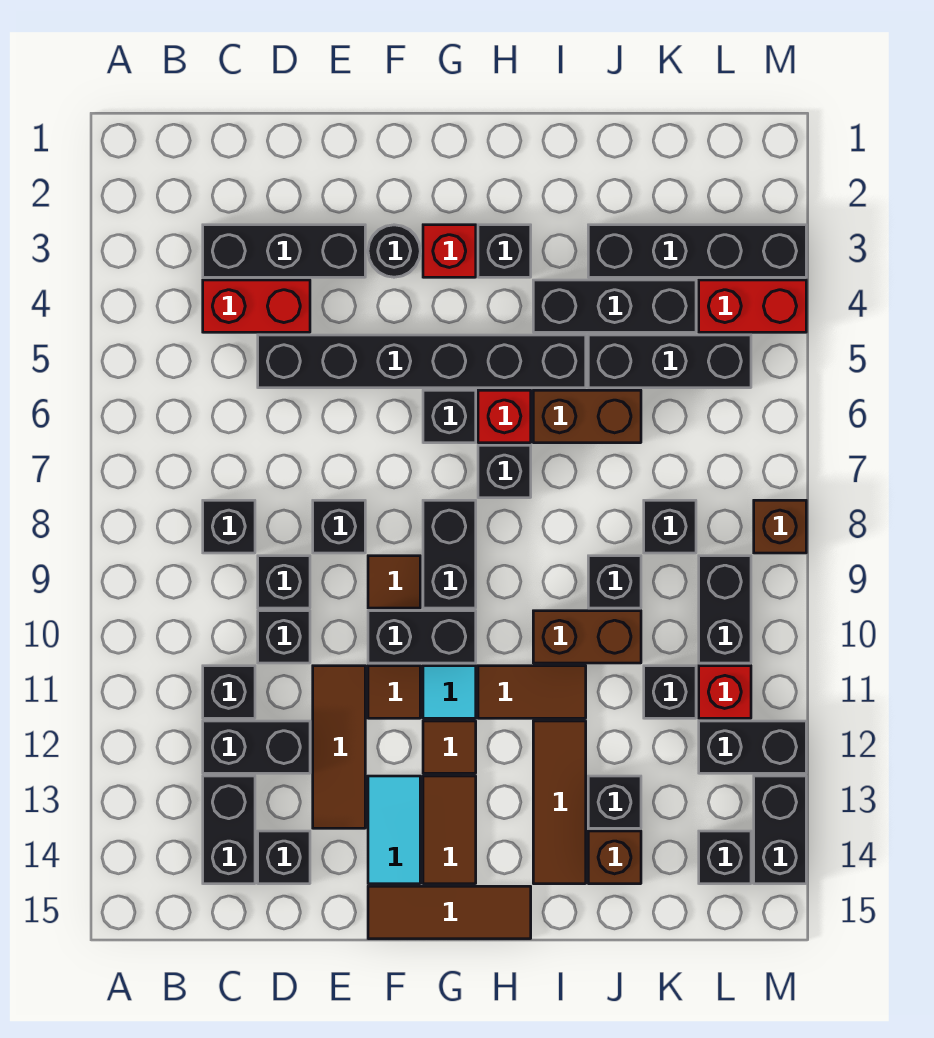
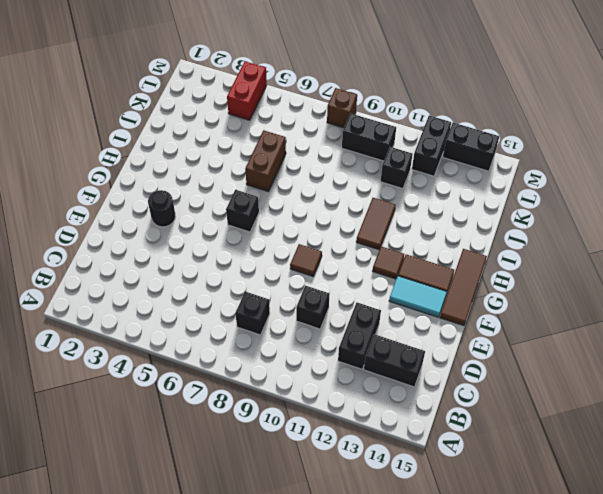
none -> black brick C3:E3 level 1
none -> red brick C4:D4 level 1
none -> black brick C11 level 1
none -> black brick D5:I5 level 1

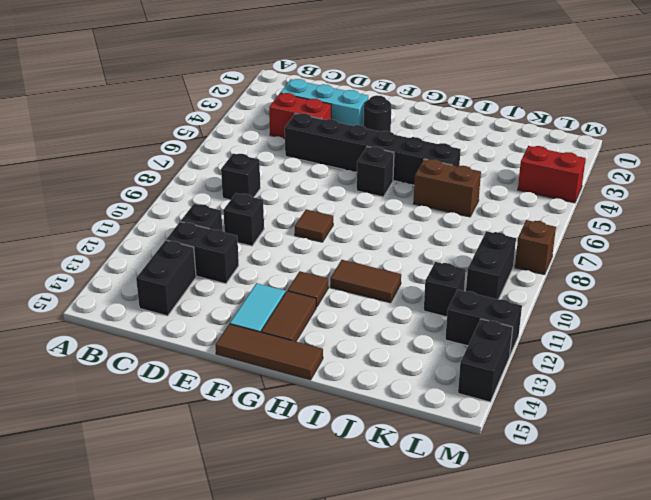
cyan brick C3:E3 level 1 -> black brick C3:E3 level 1
none -> black brick D9 level 1
none -> black brick D14 level 1
none -> black brick E8 level 1
none -> brown tile E11:E13 level 1

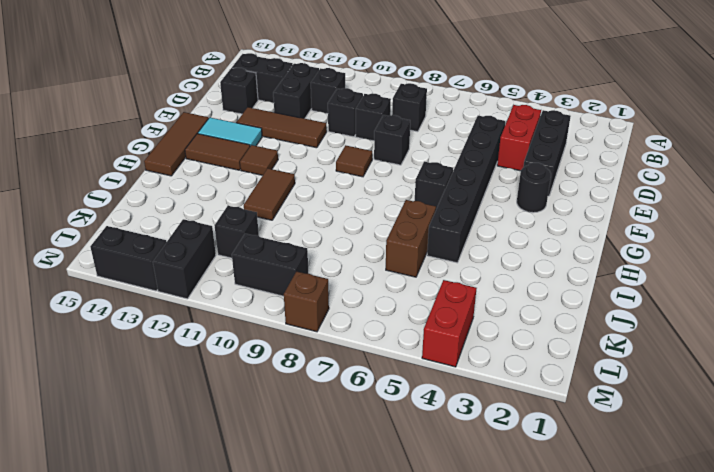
none -> black brick F10:G10 level 1
none -> brown tile F11 level 1
none -> red brick G3 level 1
none -> black brick G8:G9 level 1

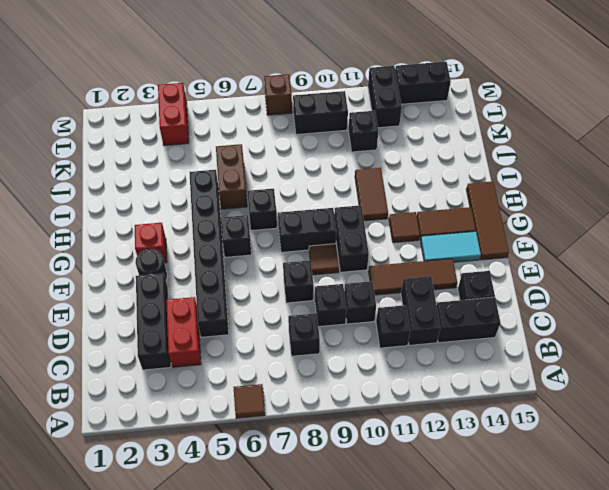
brown tile A6 level 1 -> brown tile F11 level 1
none -> cyan tile G11 level 1
none -> black brick H3 level 1
none -> red brick H6 level 1
none -> black brick I4:K4 level 1

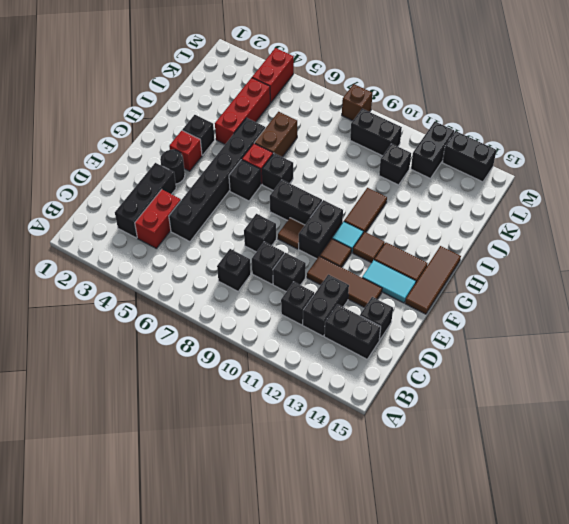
red brick I4:K4 level 1 -> black brick I4:K4 level 1
none -> brown brick I10:J10 level 1
none -> brown tile I12:I14 level 1
none -> black brick J3:M3 level 1
none -> black brick J5:L5 level 1

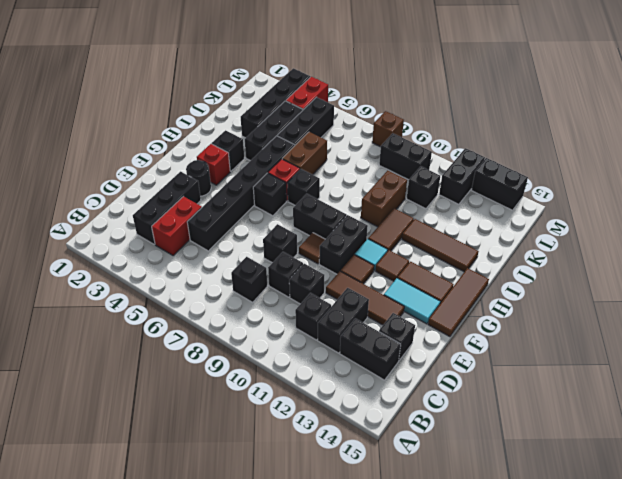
none -> black brick J9 level 1
none -> black brick J13 level 1
none -> brown brick J14 level 1
none -> black brick K8 level 1

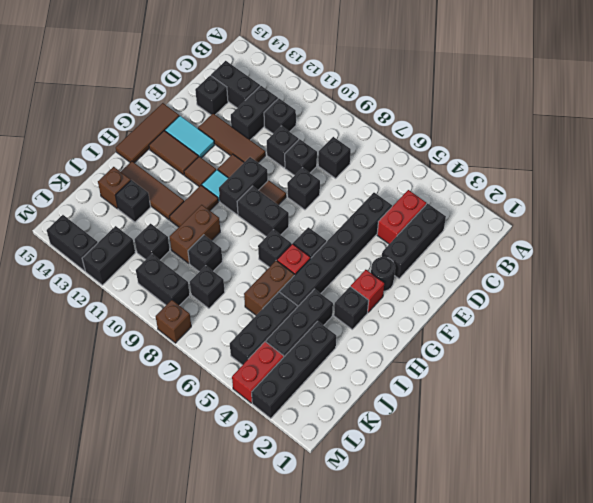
none -> red brick L11 level 1
none -> black brick L14 level 1

